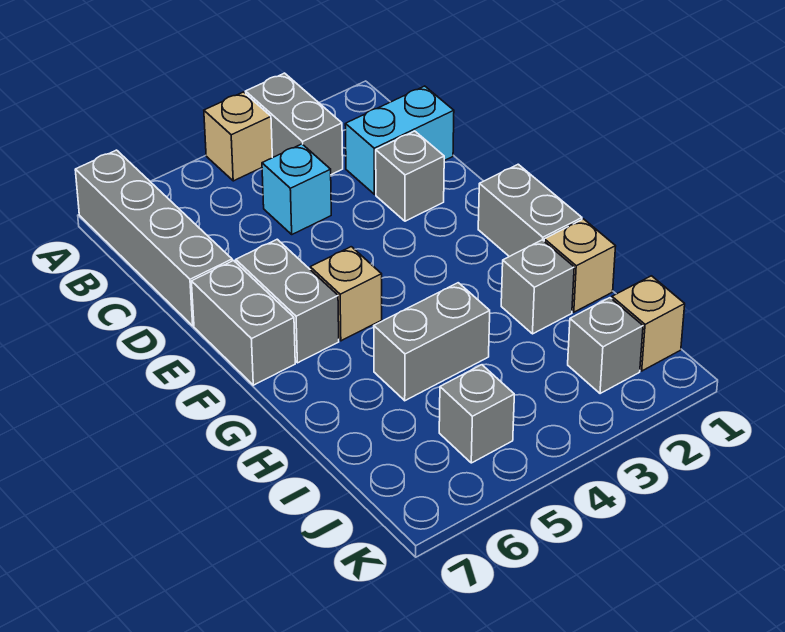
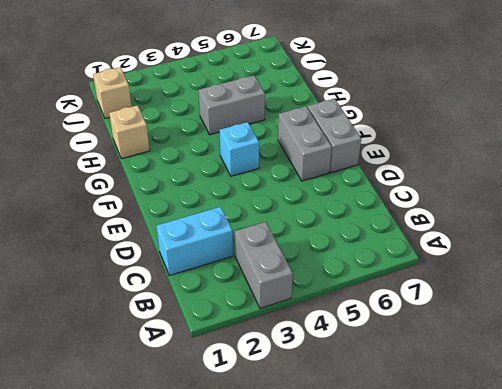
cyan brick F4 level 1 -> cyan brick C4 level 1
none -> tan brick A4 level 1
none -> grey brick A7:D7 level 1
none -> grey brick D2 level 1

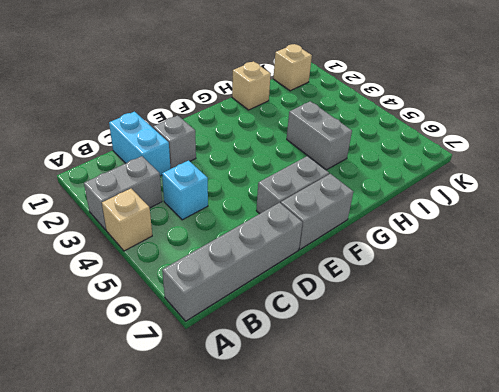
none -> grey brick F1:G1 level 1
none -> tan brick F5 level 1
none -> grey brick H2 level 1

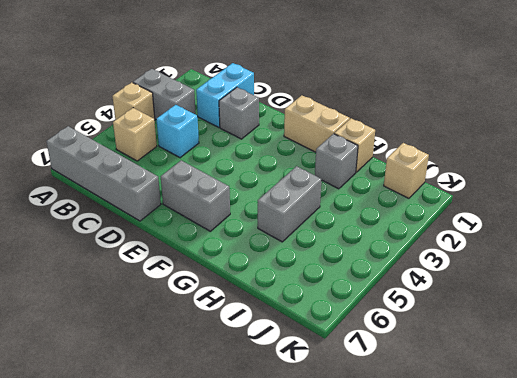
tan brick B5 level 1 -> tan brick F5 level 1
tan brick F1:G1 level 1 -> grey brick F1:G1 level 1
none -> grey brick E7:F7 level 1
none -> grey brick J2 level 1
none -> grey brick J5 level 1

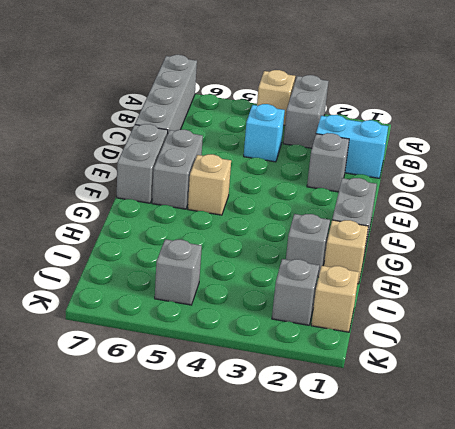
none -> grey brick H4:H5 level 1

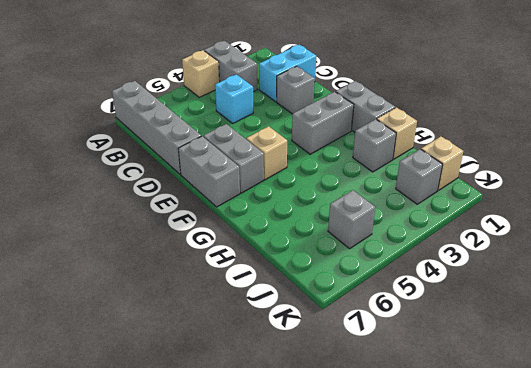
grey brick F2:F3 level 1 -> grey brick H4:H5 level 1

